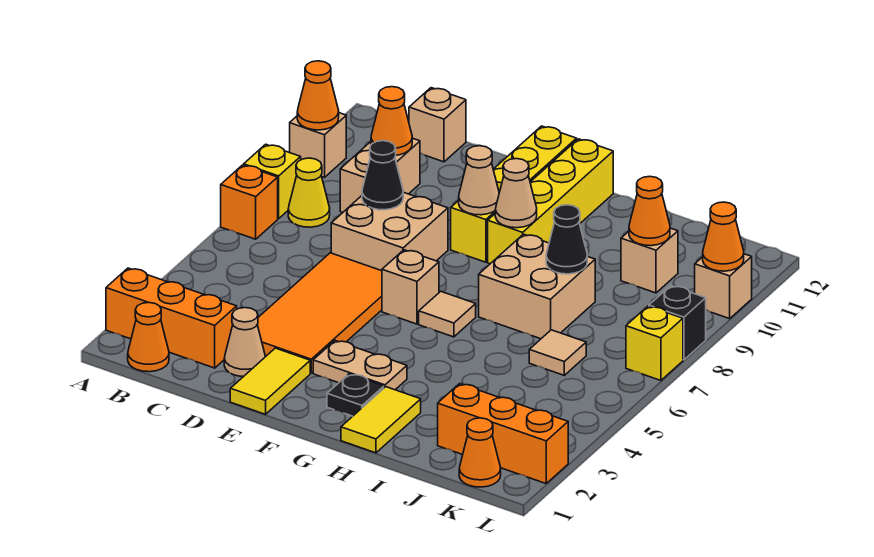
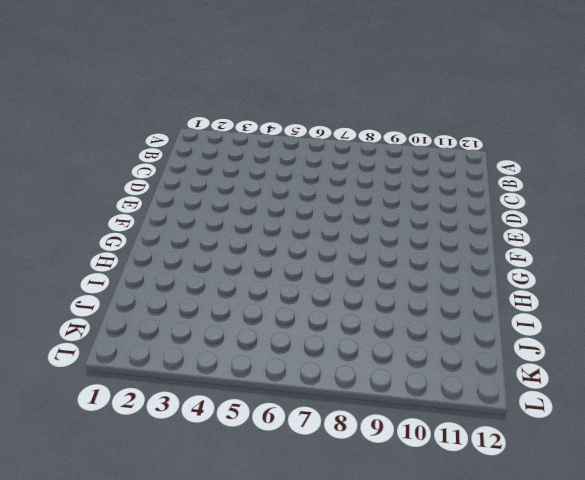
none -> orange brick A2:C2 level 1
none -> orange brick A7 level 1
none -> yellow brick A8 level 1
none -> tan brick A10 level 1

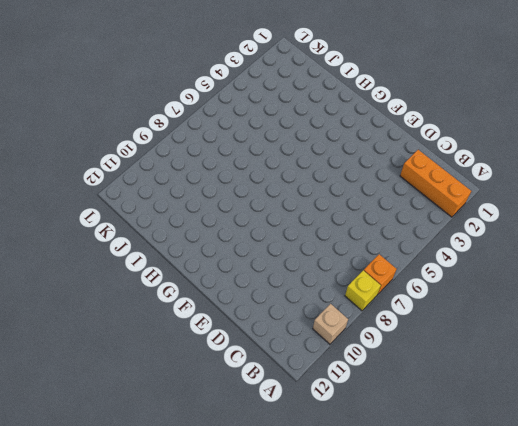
none -> orange cone B1 level 1
none -> yellow cone B8 level 1
none -> tan brick C9:C10 level 1
none -> tan brick C12 level 1

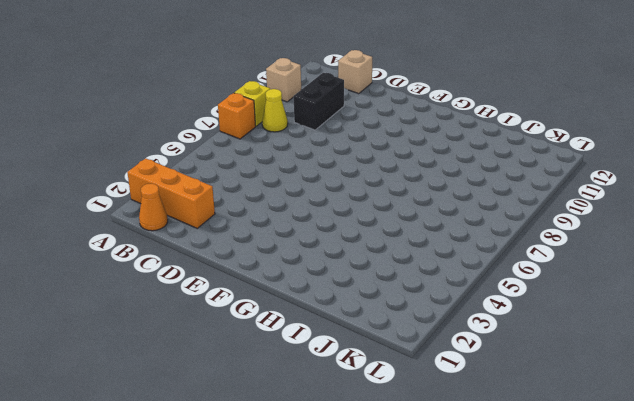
black brick C9:C10 level 1 -> tan brick C9:C10 level 1
none -> tan cone D2 level 1
none -> orange tile D3:E6 level 1
none -> tan brick D7:E8 level 1
none -> yellow tile E1:E2 level 1

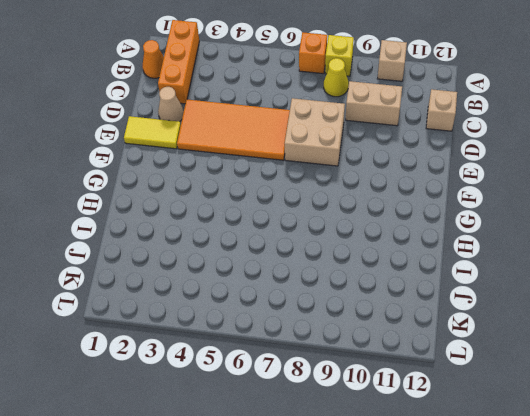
none -> tan plate F3:G3 level 1
none -> tan brick F6 level 1
none -> yellow brick F9:F12 level 1
none -> black plate G2 level 1

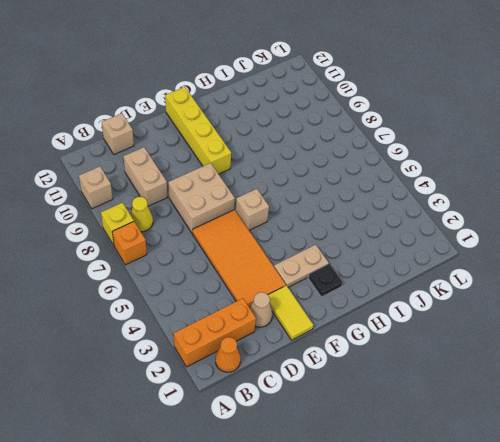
none -> tan tile G6 level 1
none -> yellow brick G9:G12 level 1
none -> yellow tile H1:H2 level 1
none -> tan brick H7:I8 level 1

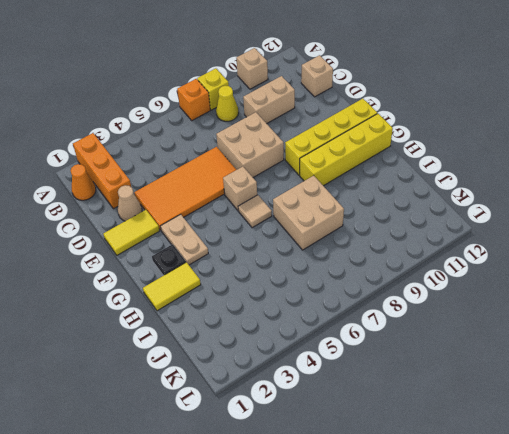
none -> orange brick J2:L2 level 1
none -> tan tile J6 level 1
none -> tan brick J10 level 1
none -> orange cone K1 level 1

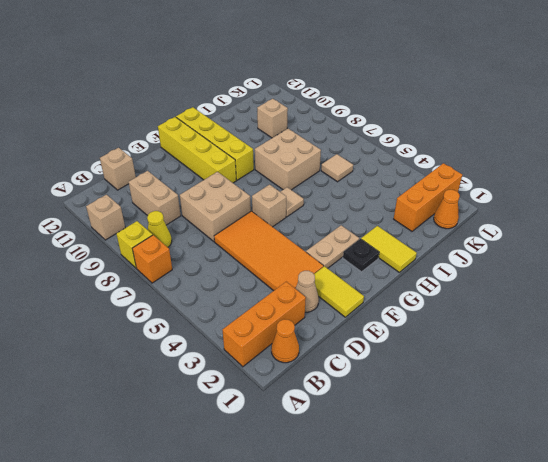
none -> yellow brick L7 level 1
none -> black brick L8 level 1
none -> tan brick L10 level 1
none -> orange cone A10 level 2

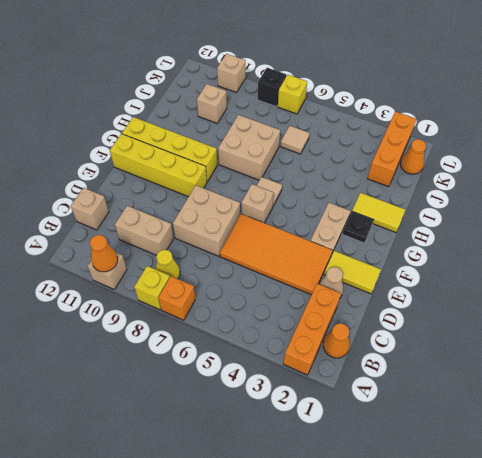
none -> orange cone C10 level 2
none -> black cone D8 level 2
none -> tan cone F9 level 2
none -> tan cone G9 level 2

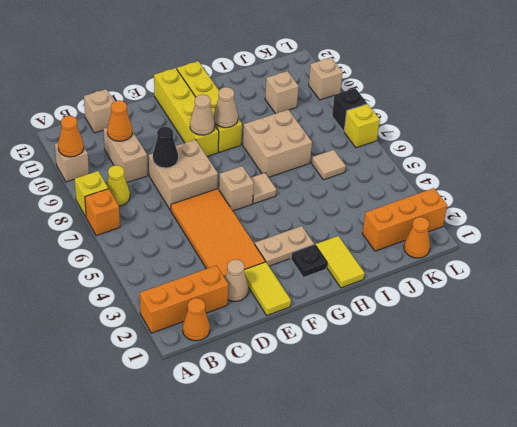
none -> black cone I8 level 2
none -> orange cone J10 level 2
none -> orange cone L10 level 2

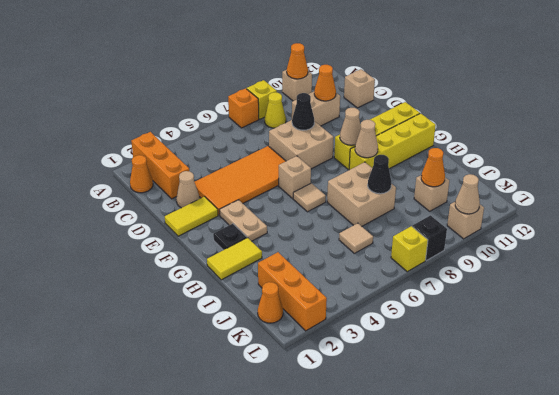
tan cone L10 level 2 -> orange cone L10 level 2

